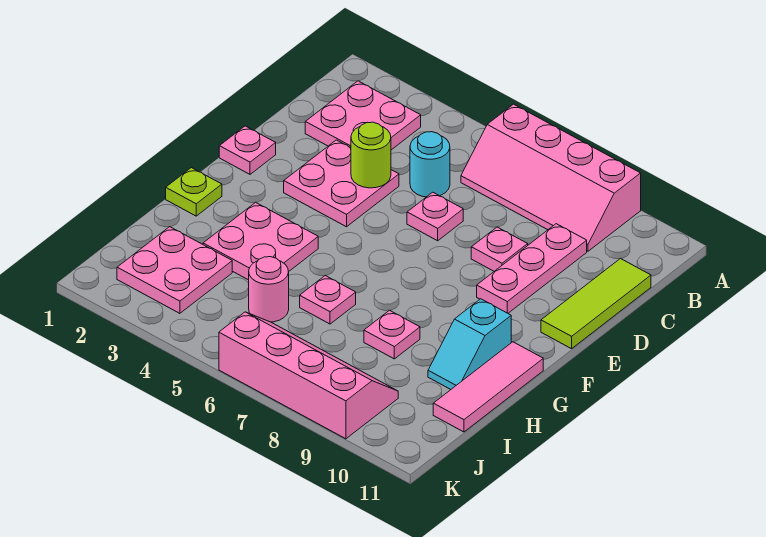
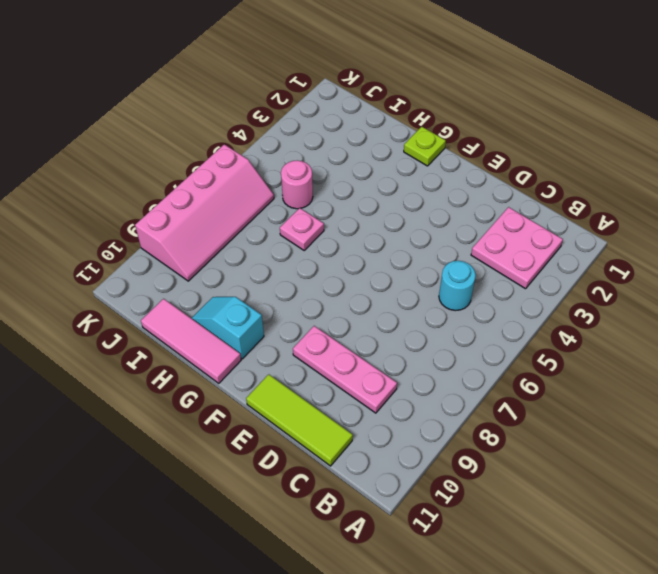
none -> pink slope A6:B9 level 1 top A
none -> pink plate D3:E4 level 1
none -> pink plate D6 level 1

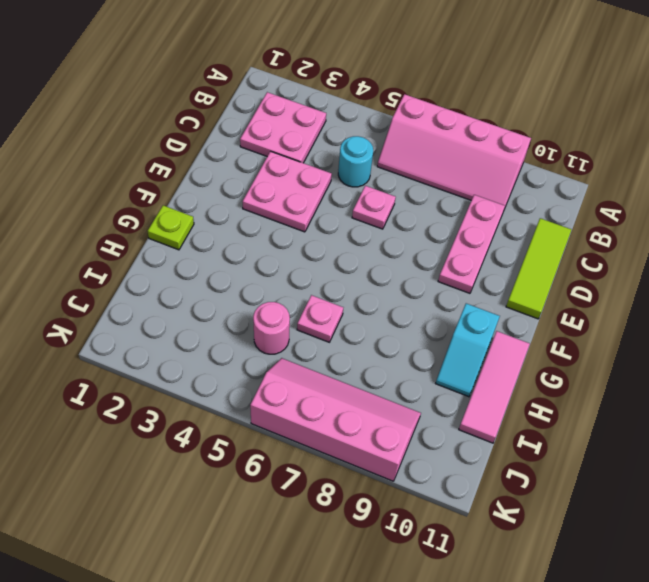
none -> pink plate D8 level 1
none -> pink plate E1 level 1
none -> pink plate G3:H4 level 1

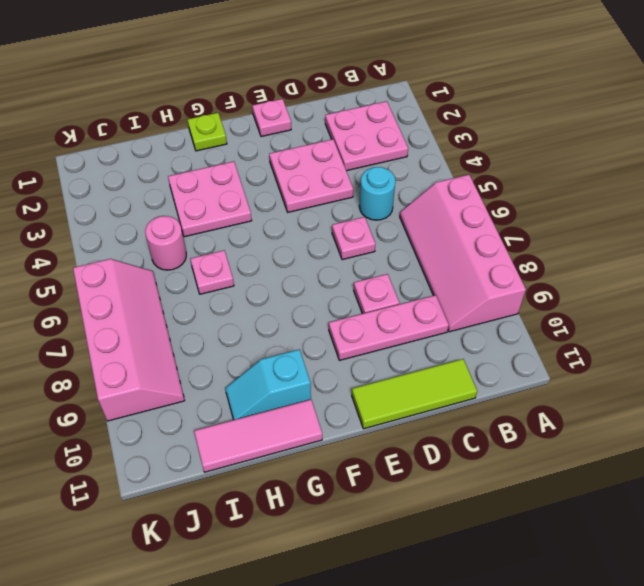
none -> pink plate H8 level 1
none -> pink plate I2:J3 level 1
none -> lime round brick D4 level 2

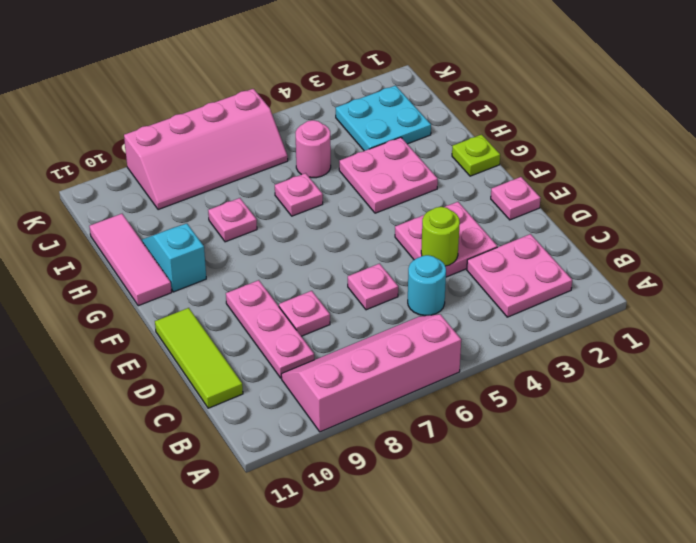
cyan plate I2:J3 level 1 -> pink plate I2:J3 level 1

